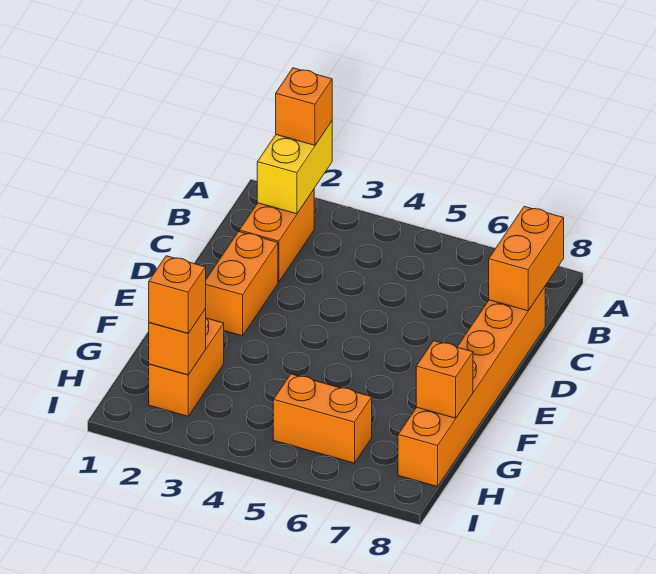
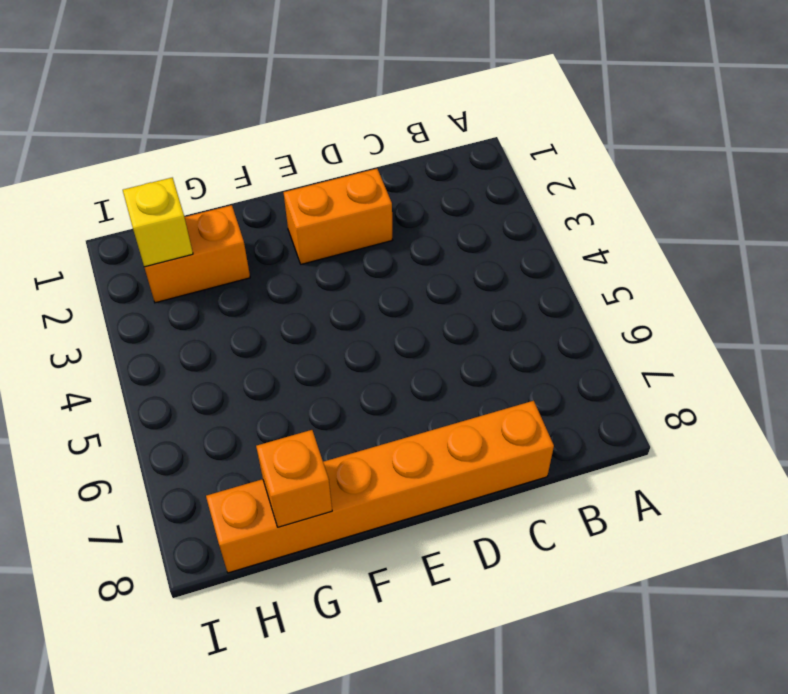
yellow brick H2 level 2 -> orange brick H2 level 2
none -> orange brick B2:C2 level 1
none -> orange brick H5:H6 level 1

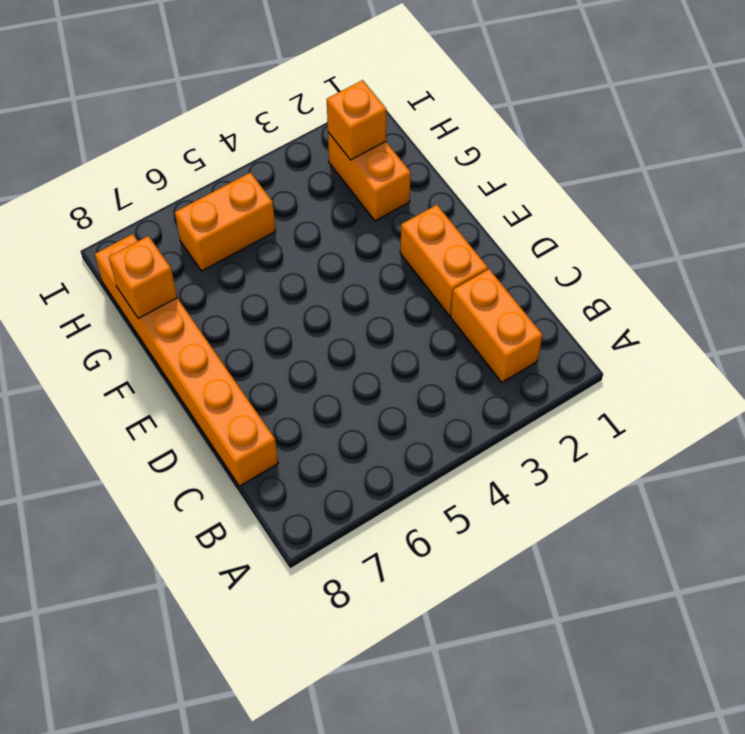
none -> yellow brick A2:B2 level 2
none -> orange brick B8:C8 level 2

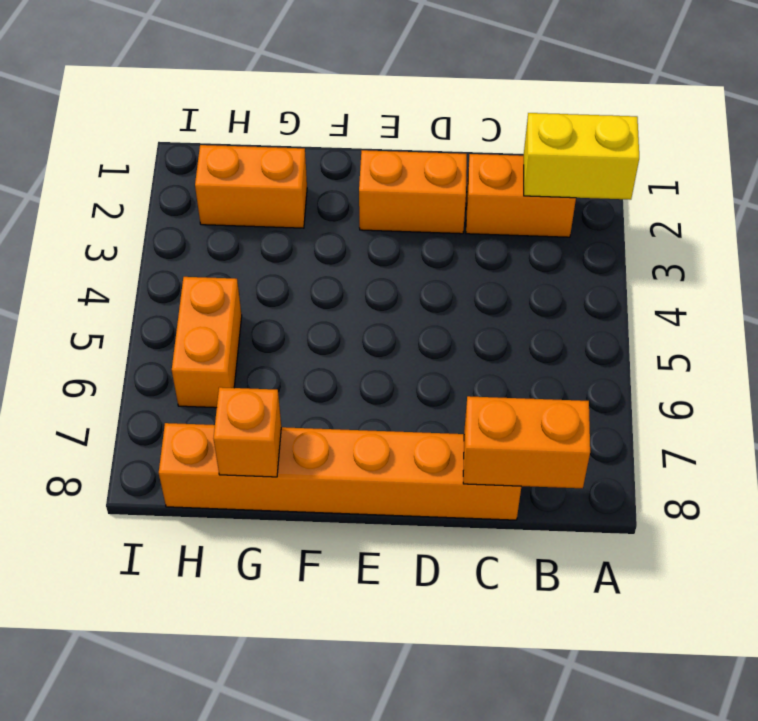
none -> orange brick H2 level 2
none -> orange brick A2 level 3

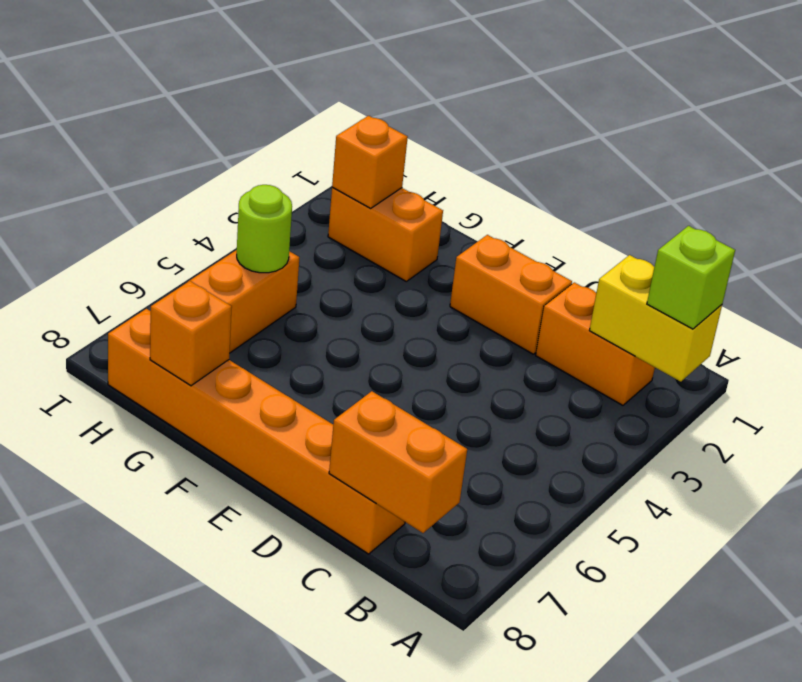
lime brick A2 level 3 -> orange brick A2 level 3
lime round brick H5 level 2 -> none
none -> orange brick H2 level 3

